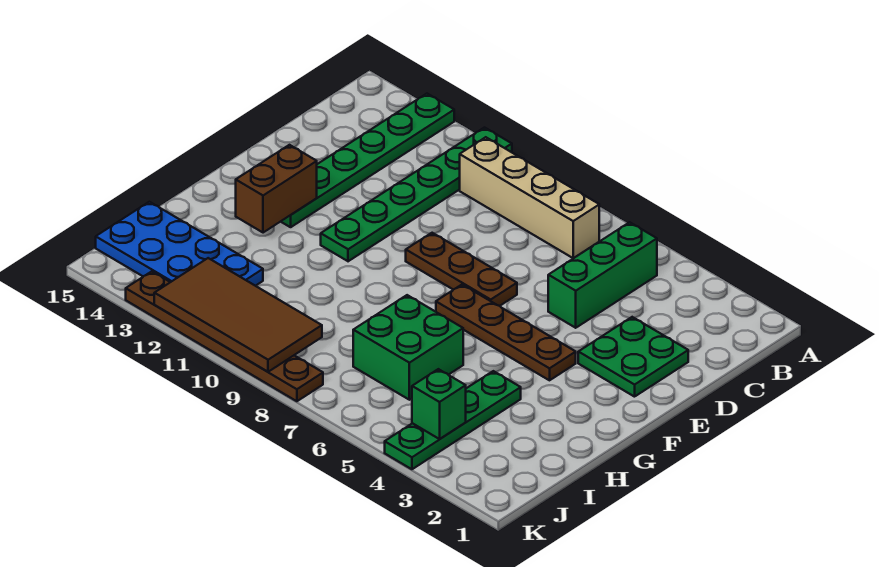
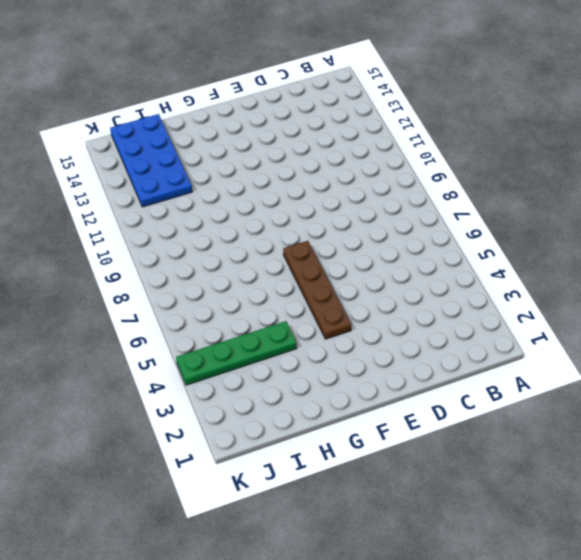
none -> green plate A11:F11 level 1
none -> green plate A13:F13 level 1
none -> green brick B5:D5 level 1

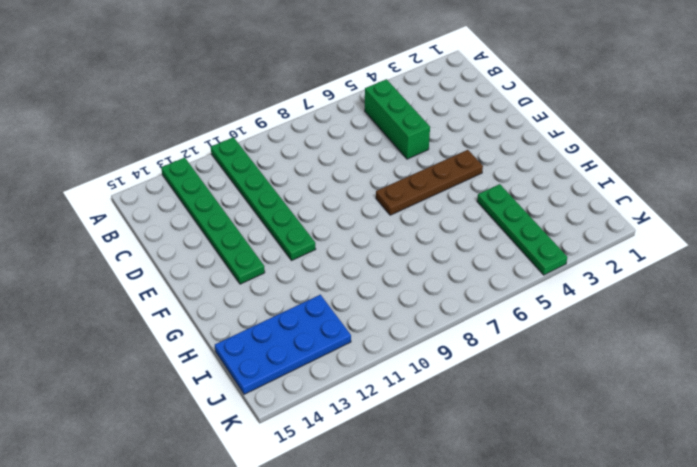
none -> tan brick B7:B10 level 1
none -> green plate D2:E3 level 1
none -> brown plate E7:E9 level 1

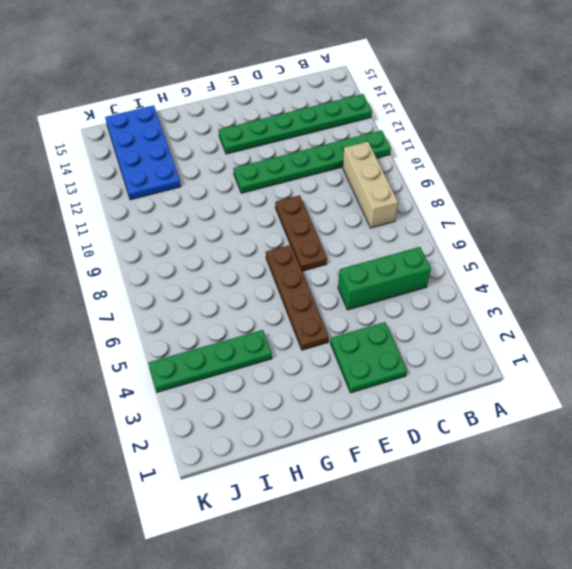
tan brick B8:B10 level 1 -> tan brick B7:B10 level 1
none -> green brick H6:I7 level 1
none -> brown plate K8:K13 level 1
none -> brown brick F13:G13 level 2

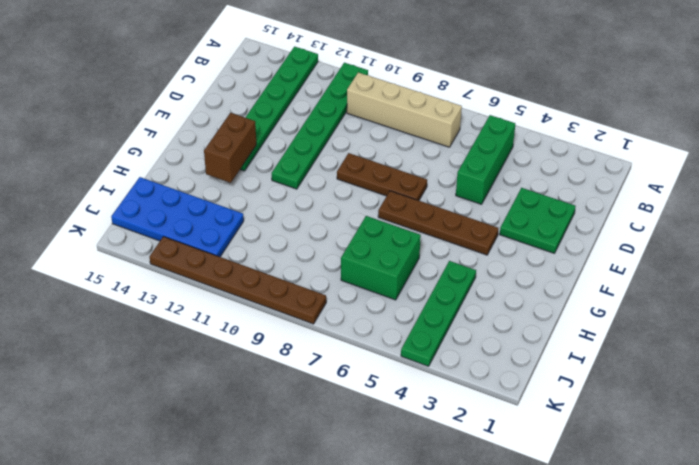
none -> green brick J4 level 2
none -> brown tile J9:K12 level 2

